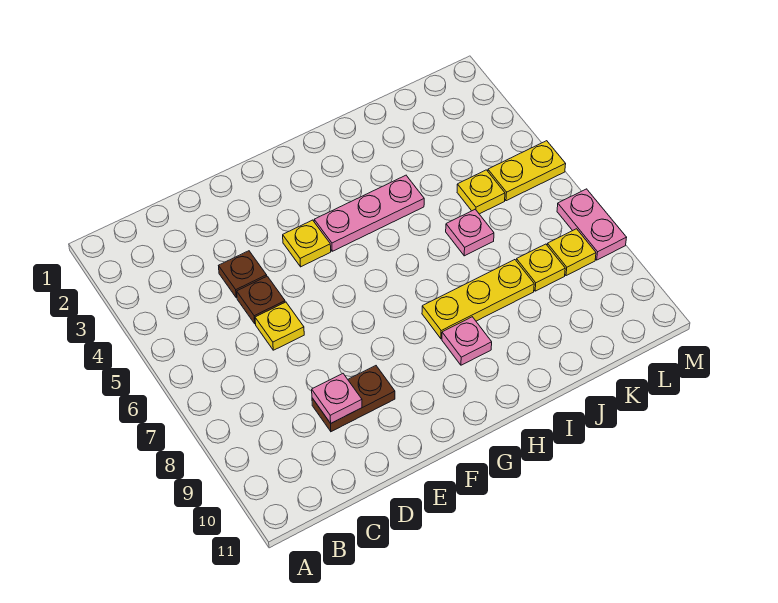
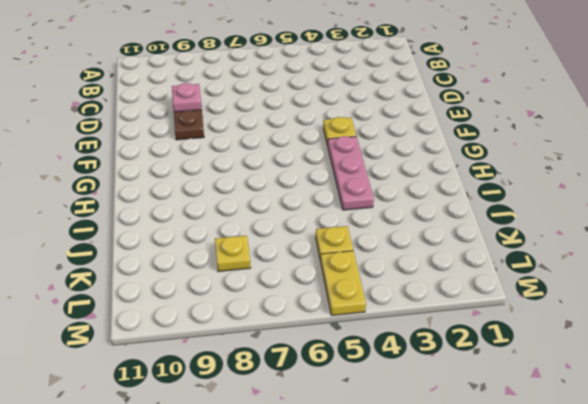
none -> brown plate D4 level 1
none -> brown plate D5 level 1
none -> yellow plate D6 level 1

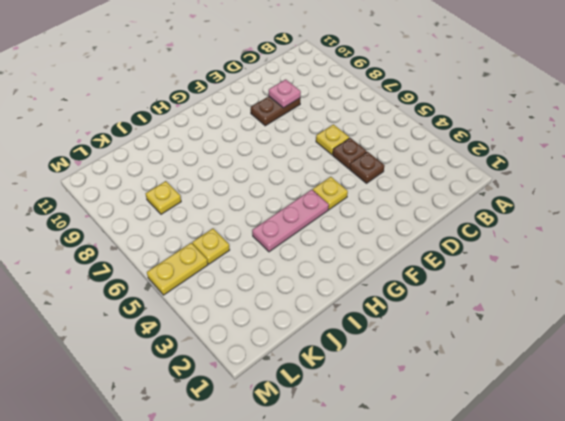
none -> yellow plate H8:J8 level 1
none -> pink plate H9 level 1
none -> pink plate J6 level 1

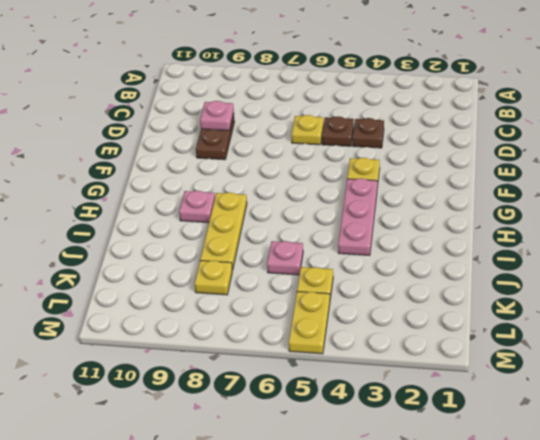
none -> yellow plate L8 level 1
none -> pink plate M7:M8 level 1

